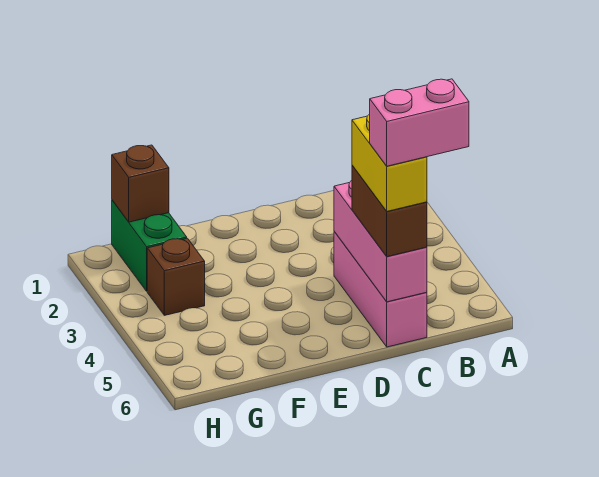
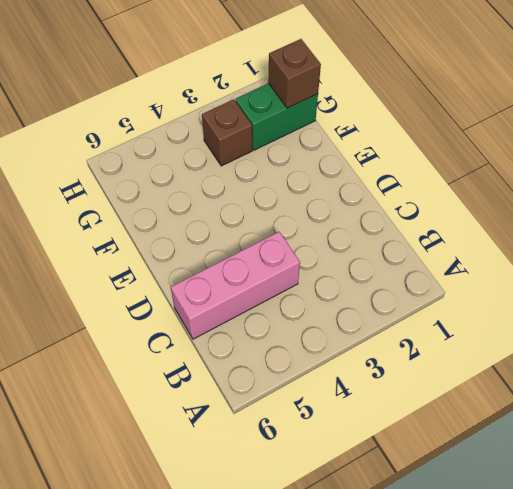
none -> pink brick C4:C6 level 2
none -> brown brick C5:C6 level 3

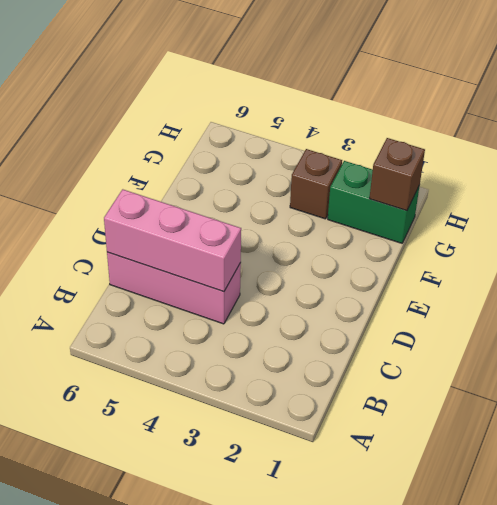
none -> brown brick C5:C6 level 3
none -> yellow brick C5:C6 level 4

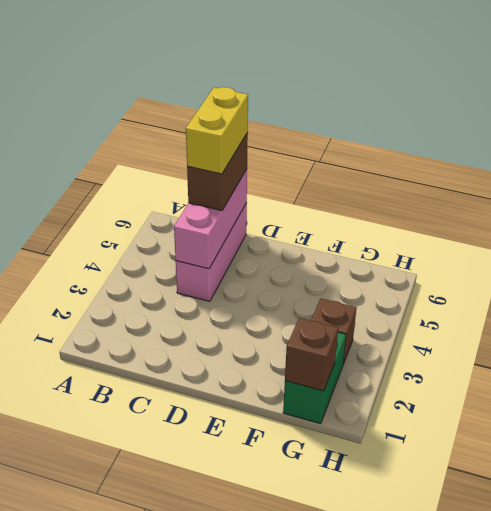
none -> pink brick B6:C6 level 5

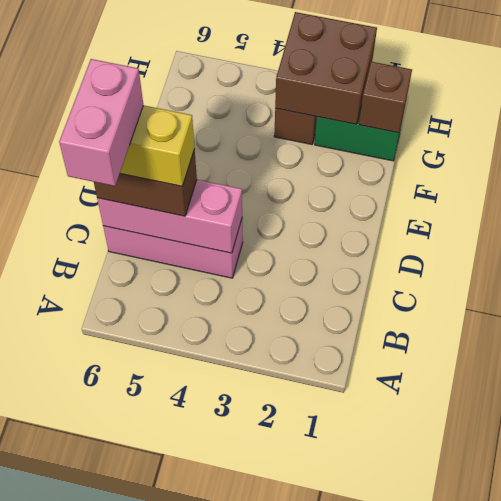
brown brick G2:H3 level 2 -> none

